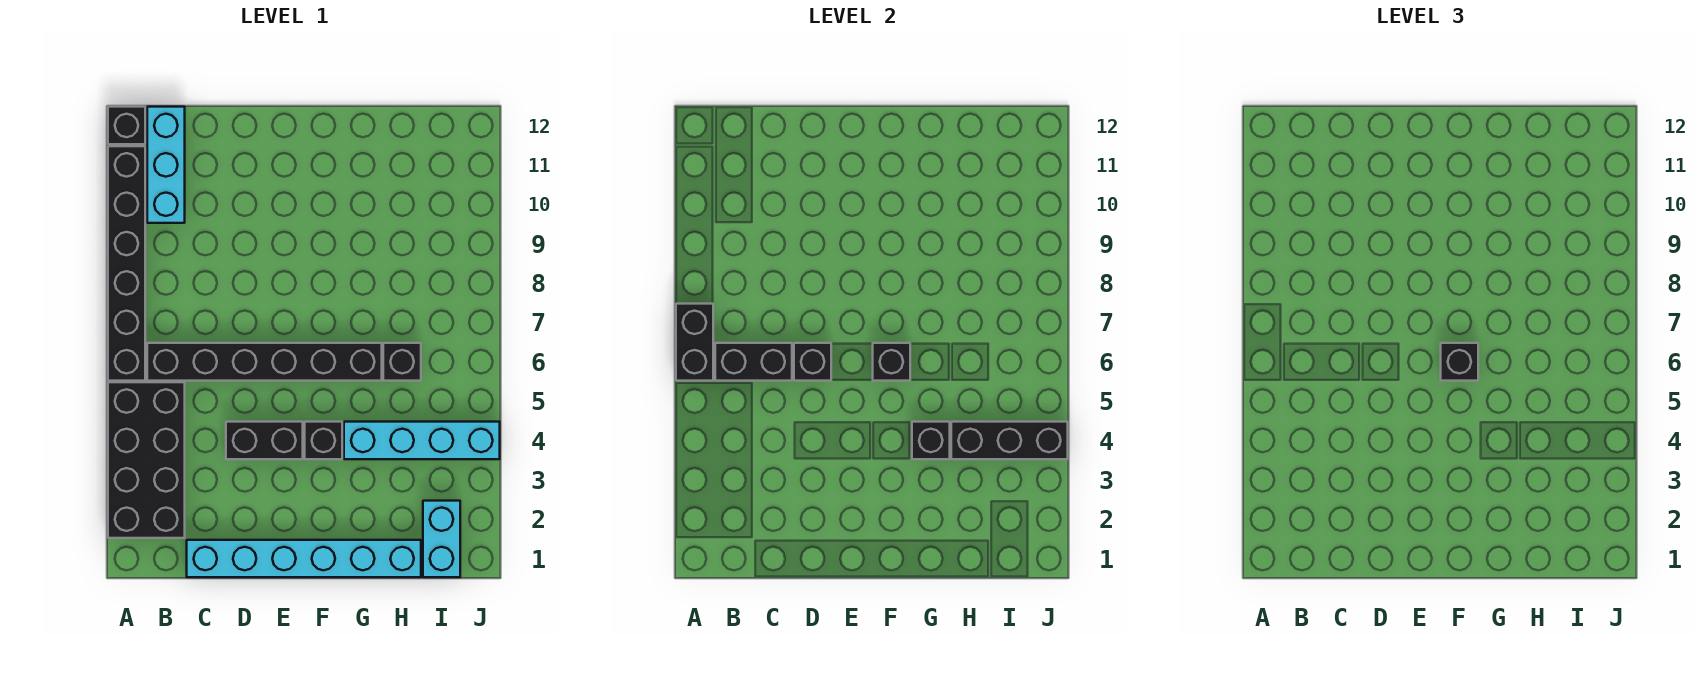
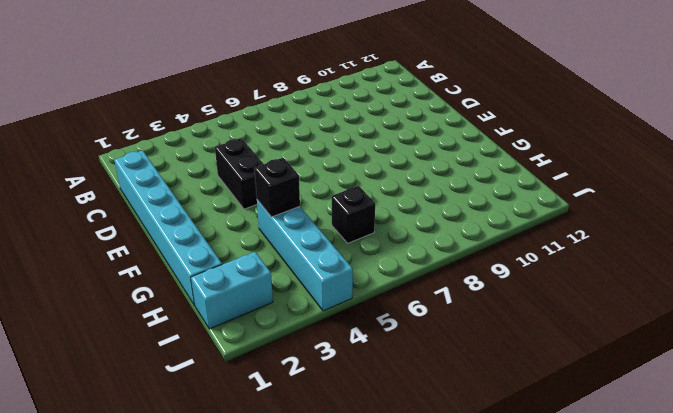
none -> black brick A2:B5 level 1
none -> black brick A6:A11 level 1
none -> black brick A12 level 1

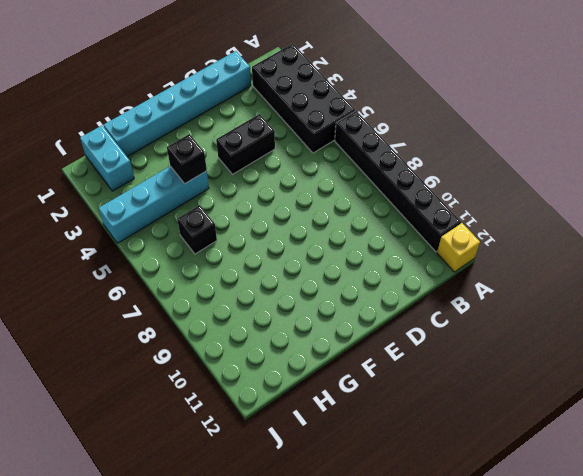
yellow brick A12 level 1 -> black brick A12 level 1
none -> black brick B6:G6 level 1
none -> cyan brick B10:B12 level 1
none -> black brick F4 level 1

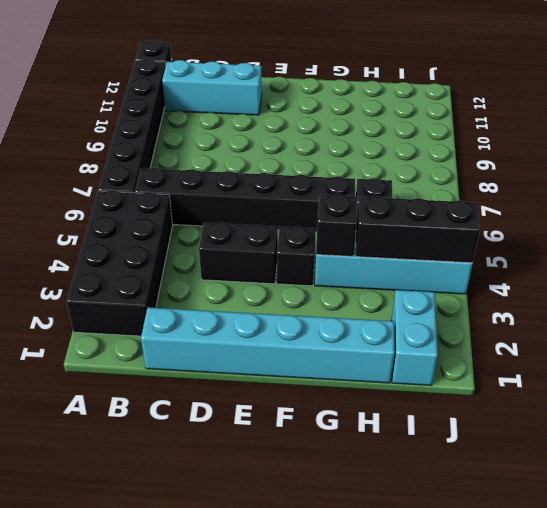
cyan brick B11:D11 level 1 -> cyan brick B10:B12 level 1
none -> black brick A6:A7 level 2
none -> black brick B6:C6 level 2
none -> black brick D6 level 2

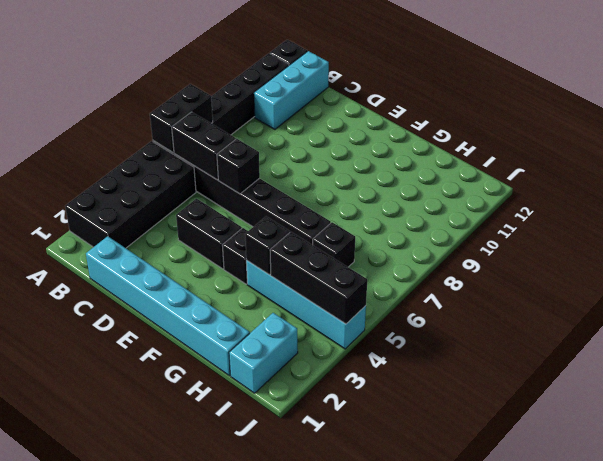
none -> black brick F6 level 2
none -> black brick F6 level 3

